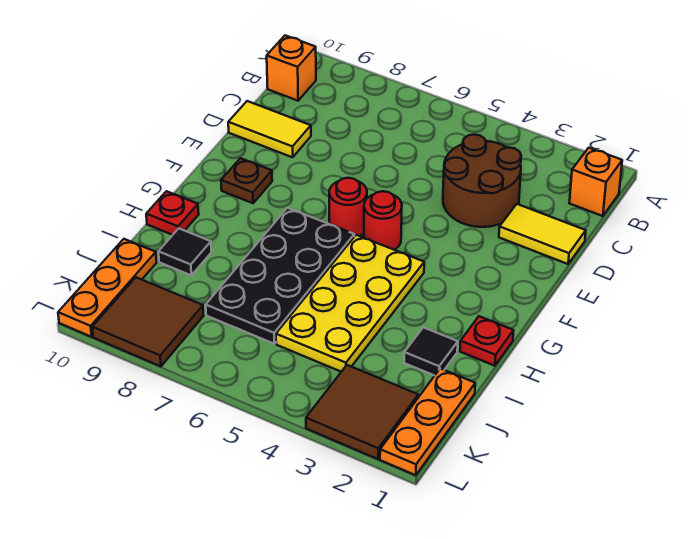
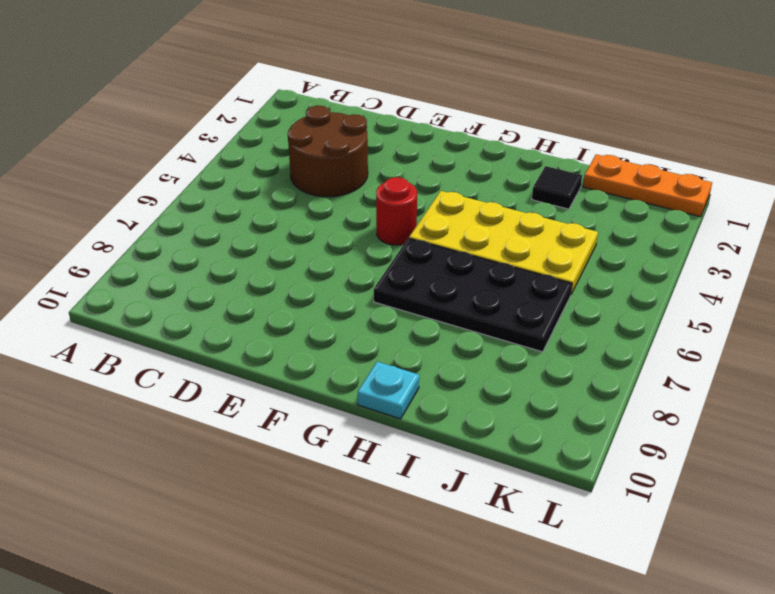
cyan plate H10 level 1 -> red plate H10 level 1
none -> orange brick B1 level 1
none -> orange brick B10 level 1
none -> yellow tile D1:D2 level 1

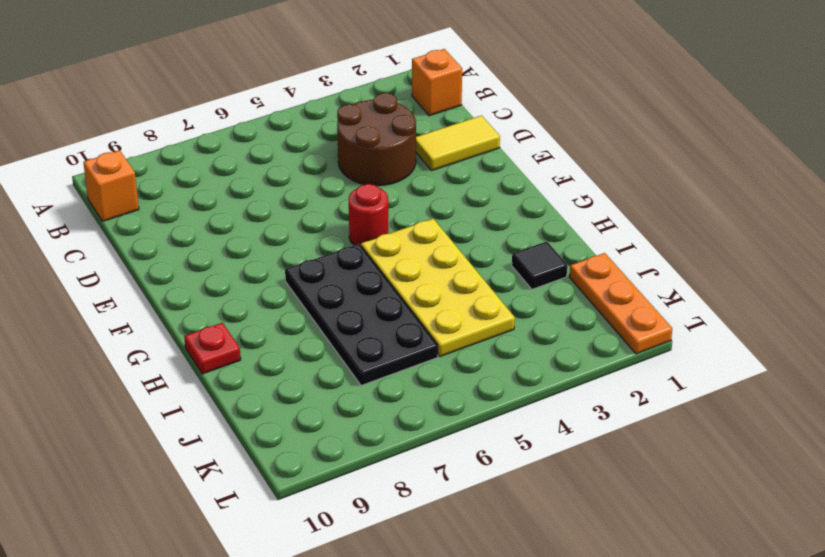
none -> yellow tile D9:D10 level 1
none -> red round brick F6 level 1
none -> brown plate F9 level 1

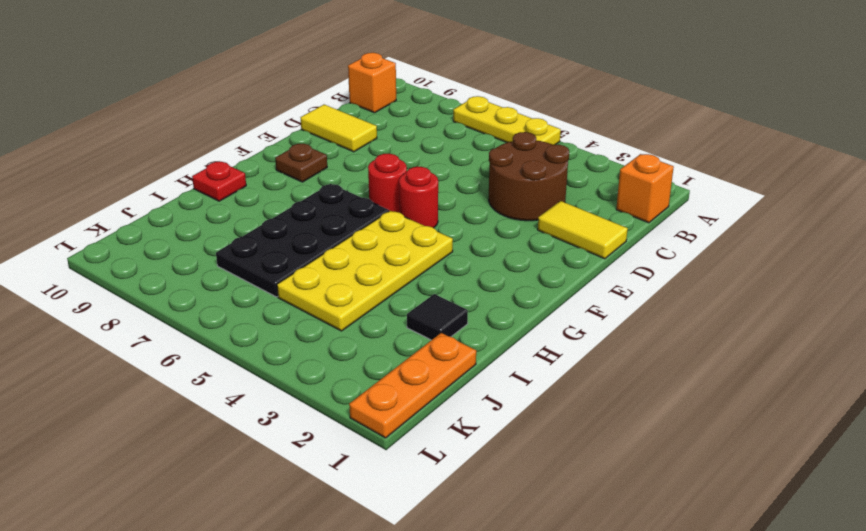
yellow plate A5:A7 level 1 -> none
none -> red plate H1 level 1
none -> black tile I9 level 1
none -> orange plate J10:L10 level 1

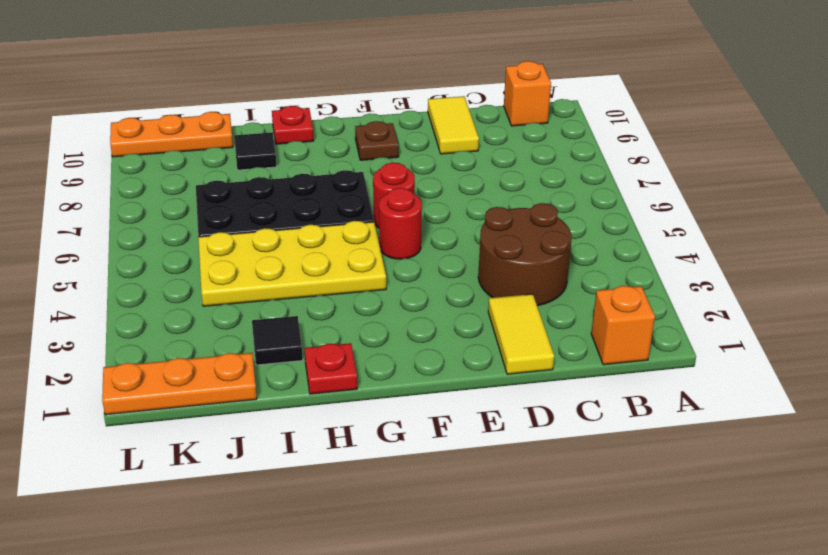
none -> brown tile K2:L3 level 1
none -> brown tile K8:L9 level 1

